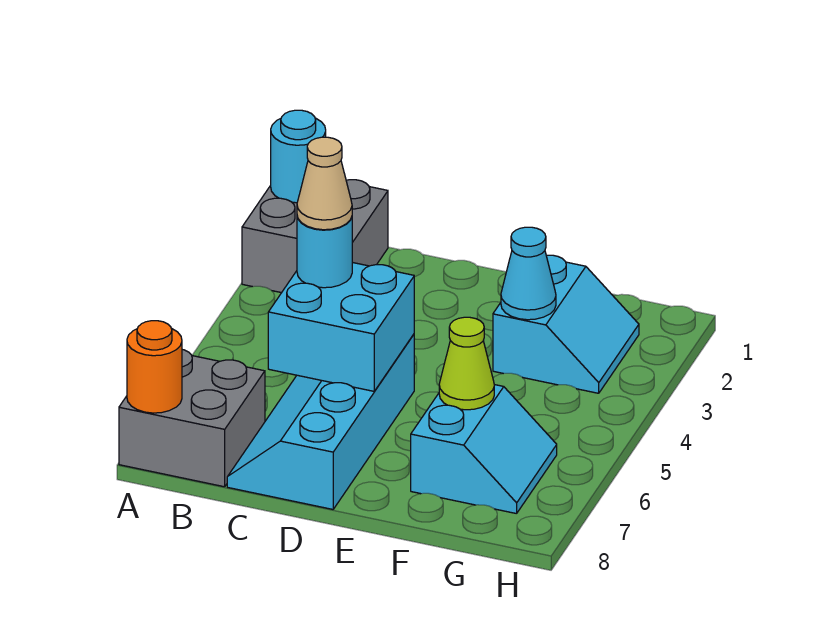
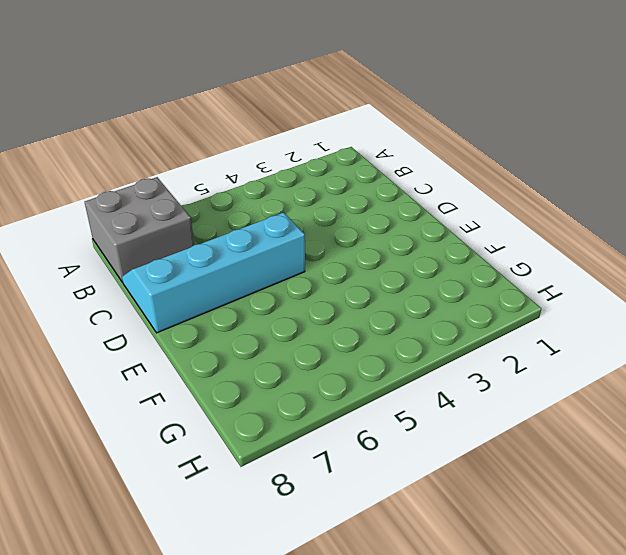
none -> grey brick A1:B2 level 1
none -> cyan slope F2:G3 level 1 top F
none -> cyan slope F6:G7 level 1 top F

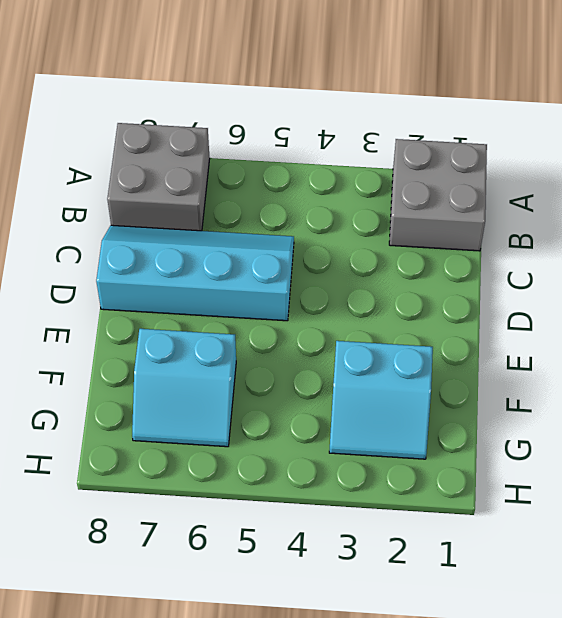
none -> cyan round brick A1 level 2
none -> orange round brick A8 level 2
none -> cyan brick C5:D6 level 2

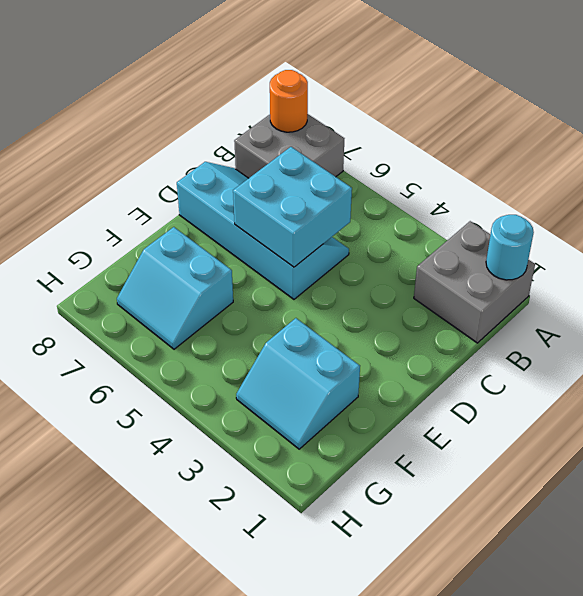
none -> cyan cone F3 level 2
none -> lime cone F6 level 2
none -> cyan round brick C5 level 3

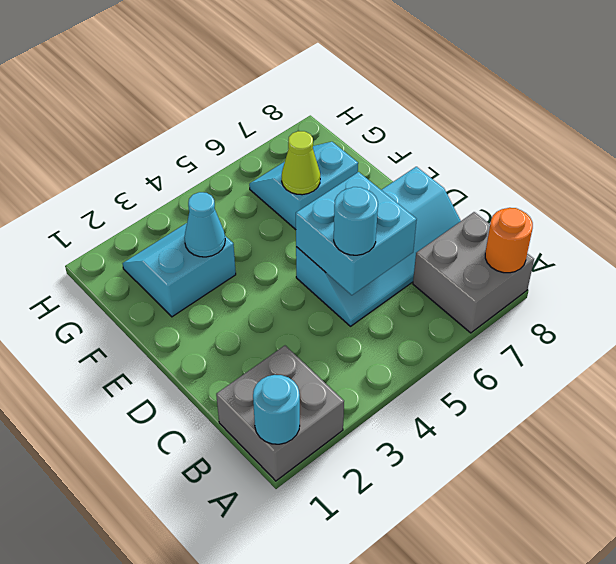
none -> tan cone C5 level 4

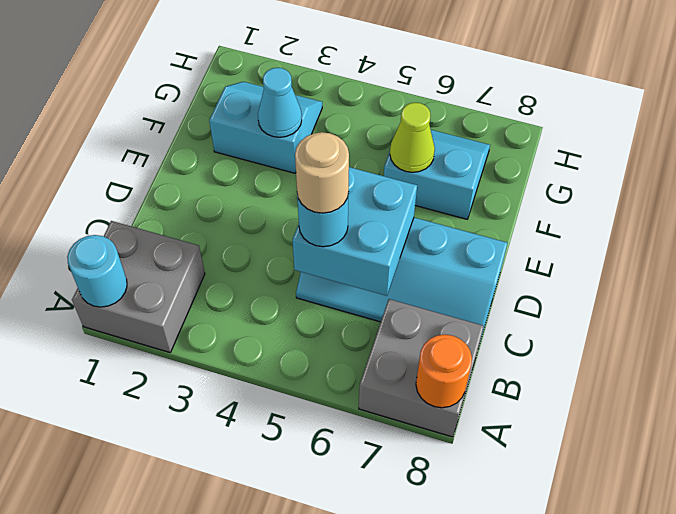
tan round brick C5 level 4 -> tan cone C5 level 4

